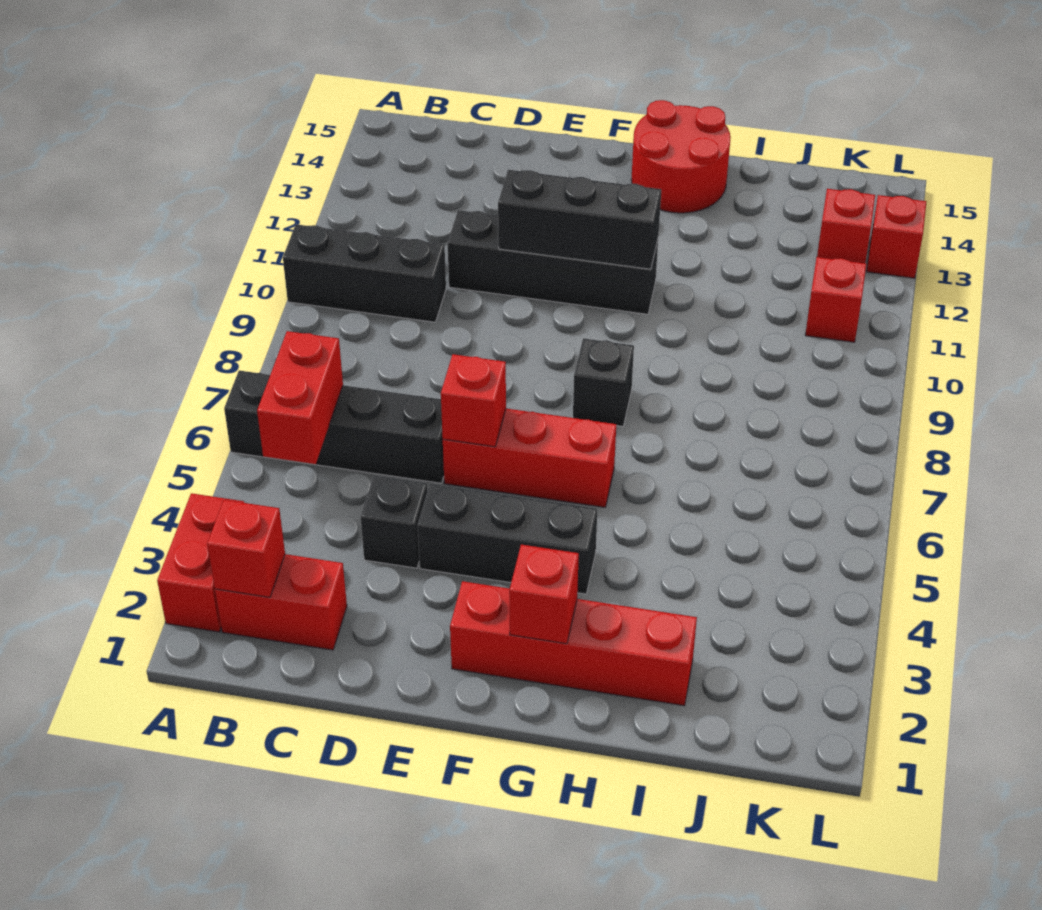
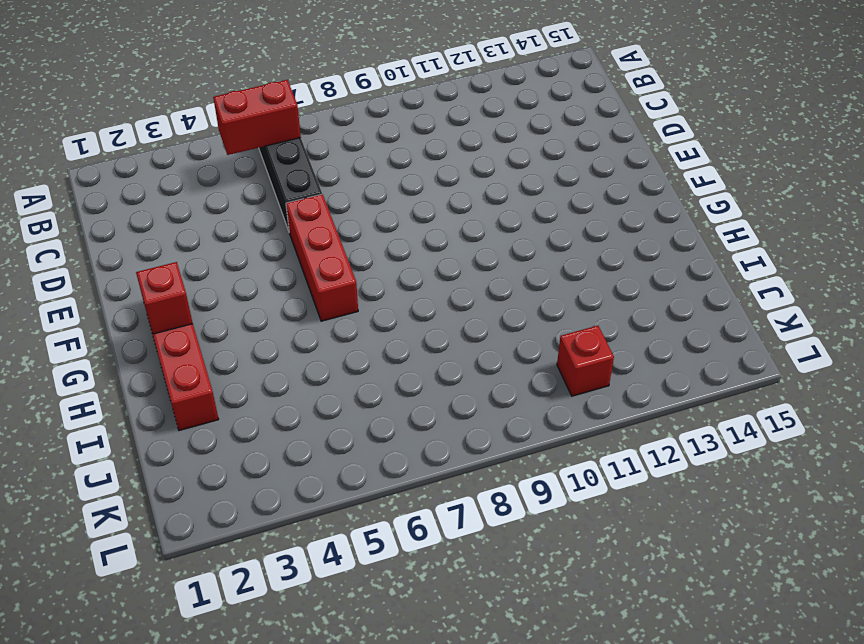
none -> red brick A2:A3 level 1
none -> black brick A10:C10 level 1
none -> red brick B2:C2 level 1

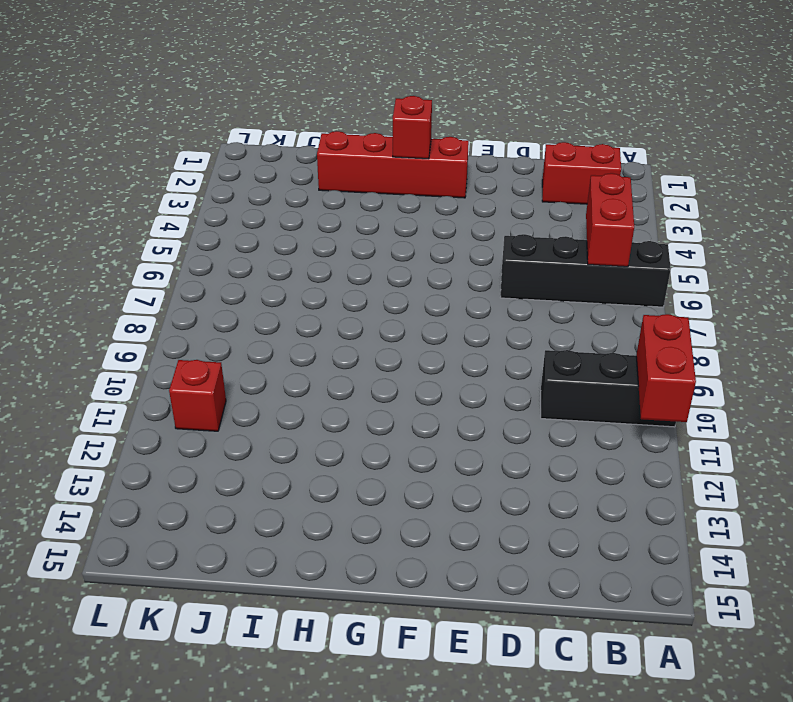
red brick A10:A11 level 2 -> red brick A2:A3 level 1
none -> black brick D4 level 1
none -> black brick D11:G11 level 1
none -> black brick E4:G4 level 1

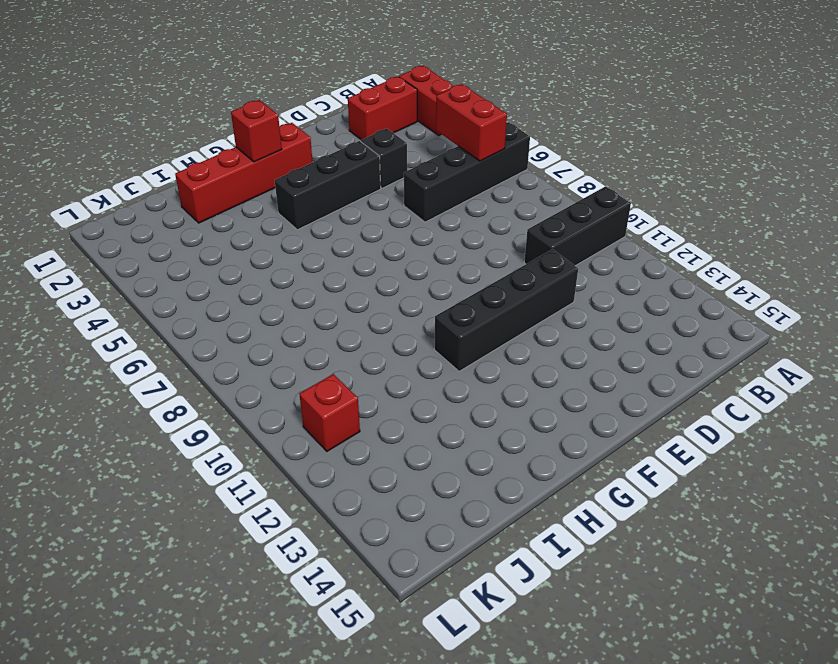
none -> red brick E6:G6 level 1
none -> black brick G8 level 1
none -> red round brick G14:H15 level 1

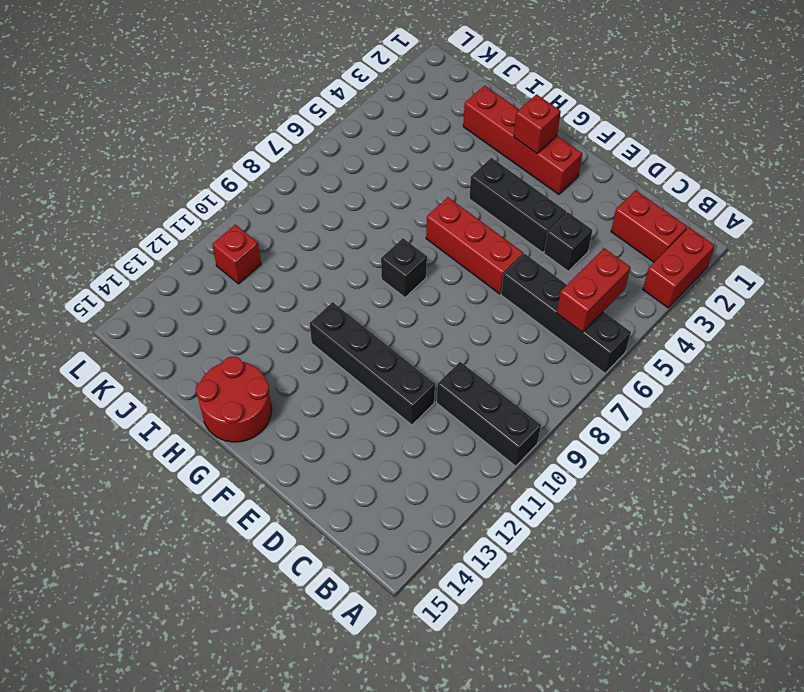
none -> red brick K13 level 1
none -> red brick L13 level 1
none -> red brick B2 level 2

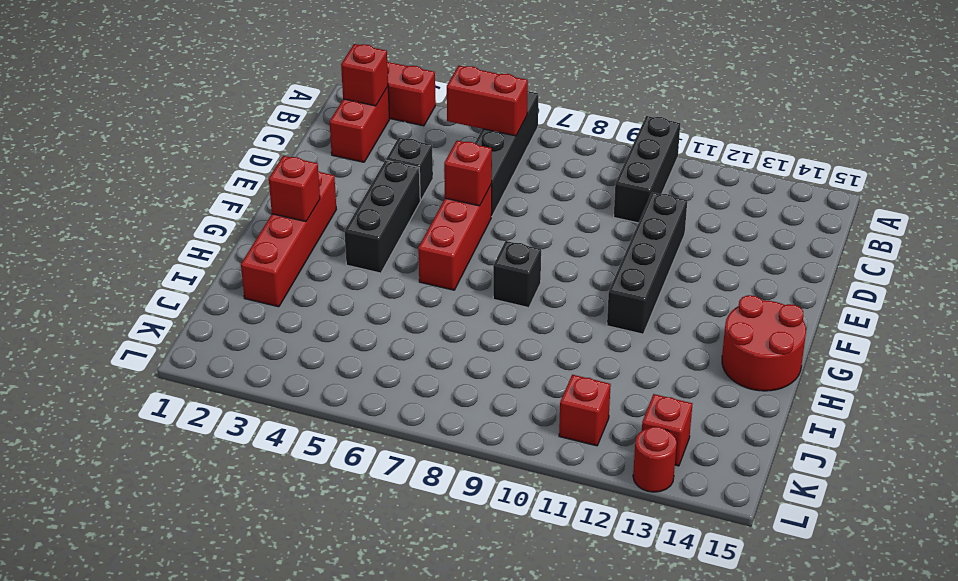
red round brick L13 level 1 -> red brick L13 level 1
none -> black brick E11:G11 level 2

